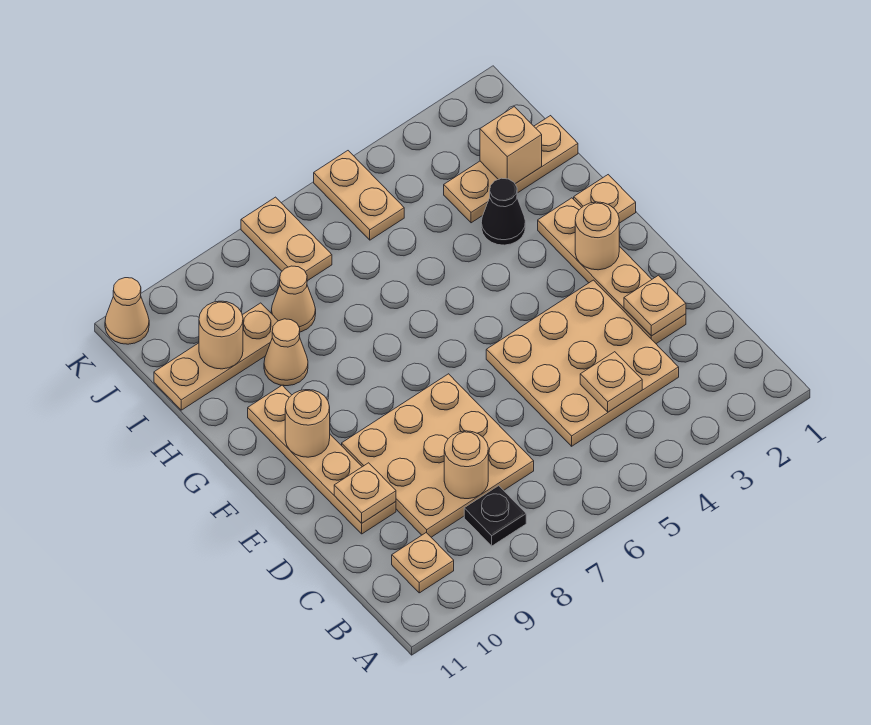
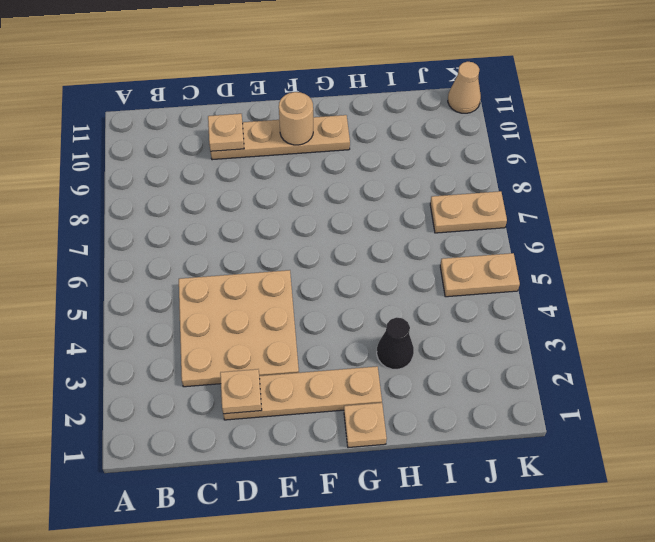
none -> black plate B8 level 1
none -> tan plate B10 level 1
none -> tan plate C7:E9 level 1

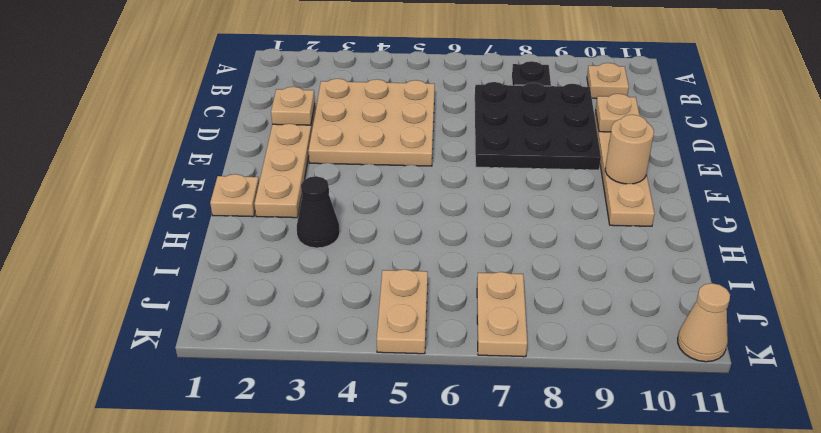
black plate C7:E9 level 1 -> tan plate C7:E9 level 1
none -> tan cone H9 level 1
none -> tan plate I1:I3 level 1
none -> tan cone I8 level 1

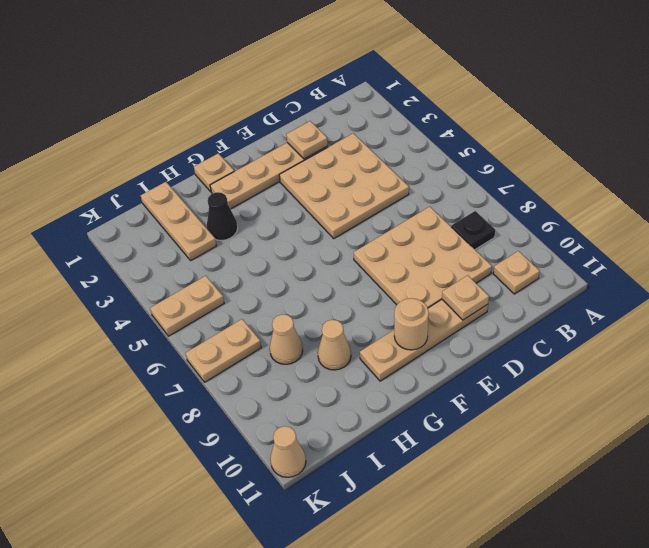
none -> tan plate I9:I11 level 1
none -> tan plate C4 level 2
none -> tan round brick C8 level 2

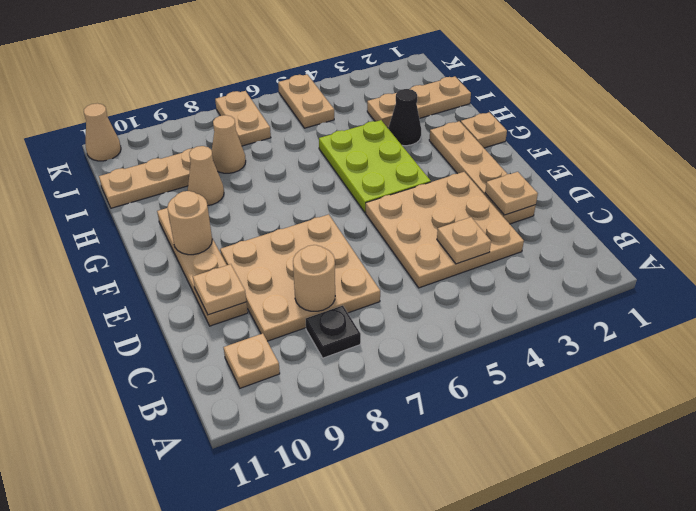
lime plate F4:H5 level 1 -> none
none -> tan round brick F2 level 2
none -> tan brick I2 level 2
none -> tan round brick I10 level 2

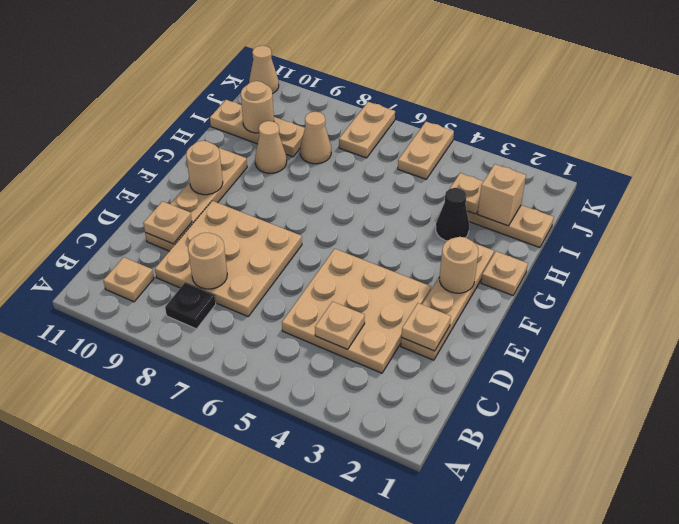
tan plate I3 level 2 -> none

